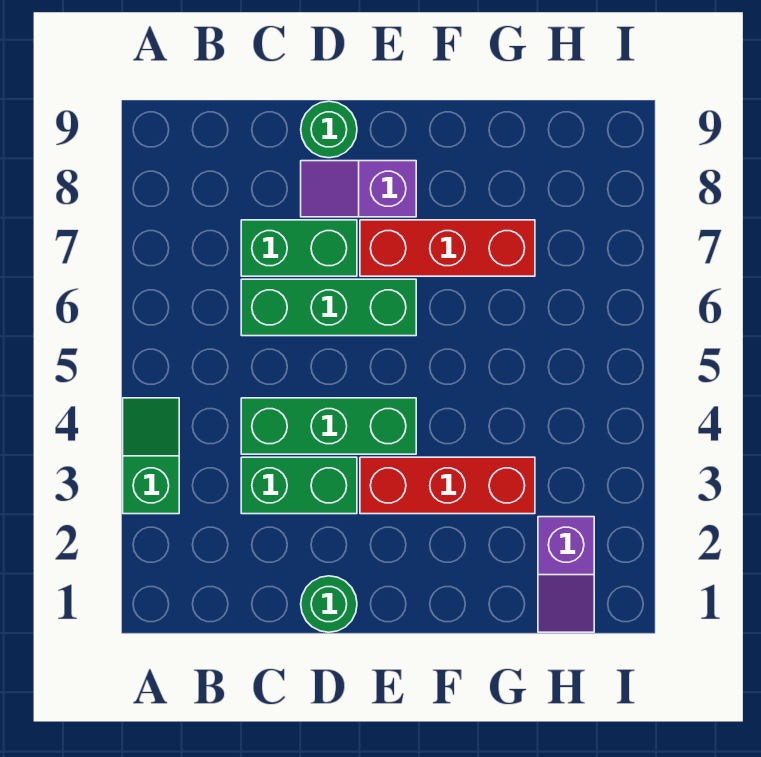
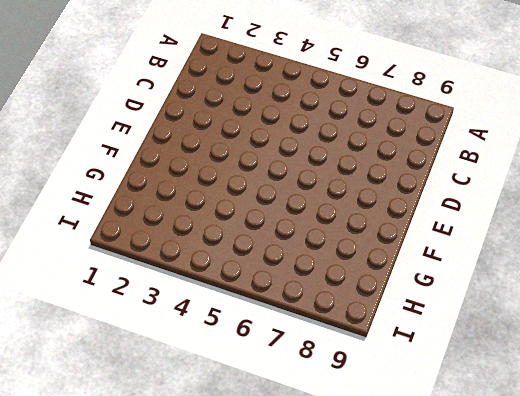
none -> green slope A3:A4 level 1 top 3
none -> green brick C3:D3 level 1

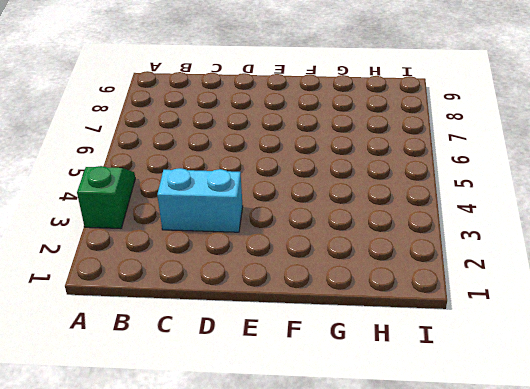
cyan brick C3:D3 level 1 -> green brick C3:D3 level 1
none -> green brick C4:E4 level 1
none -> green brick C6:E6 level 1

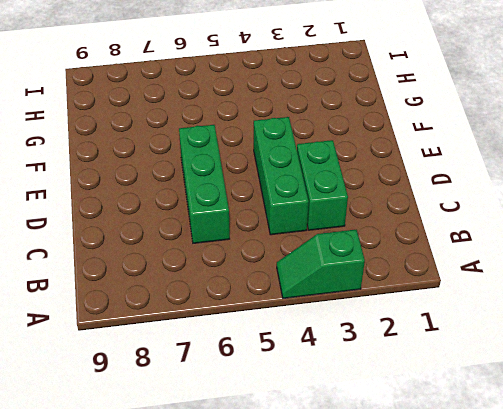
none -> green brick C7:D7 level 1
none -> green round brick D1 level 1

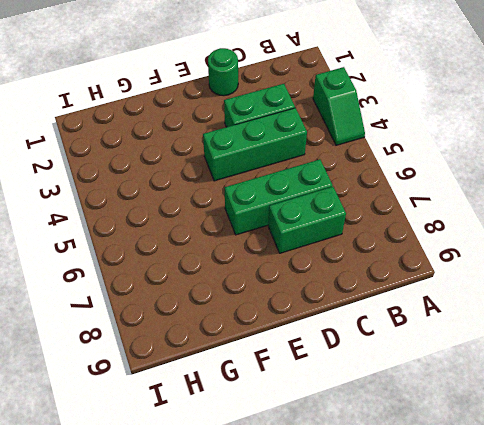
none -> purple slope D8:E8 level 1 top E
none -> green round brick D9 level 1

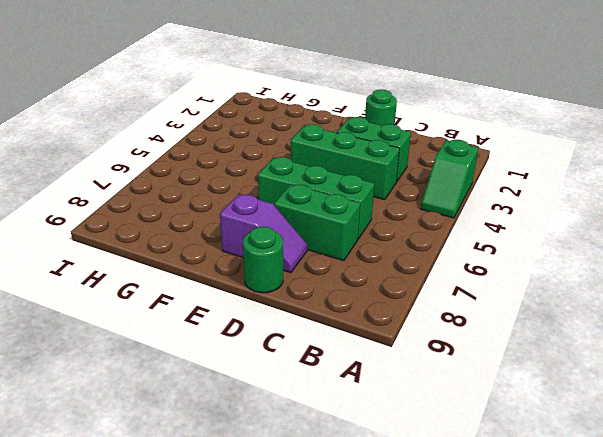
none -> red brick E3:G3 level 1
none -> red brick E7:G7 level 1

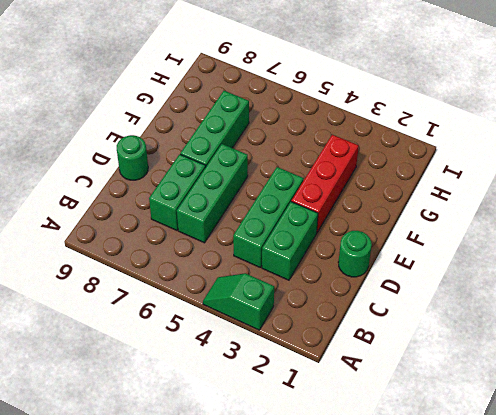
green brick E7:G7 level 1 -> red brick E7:G7 level 1
none -> purple slope D8:E8 level 1 top E
none -> purple slope H1:H2 level 1 top 2

